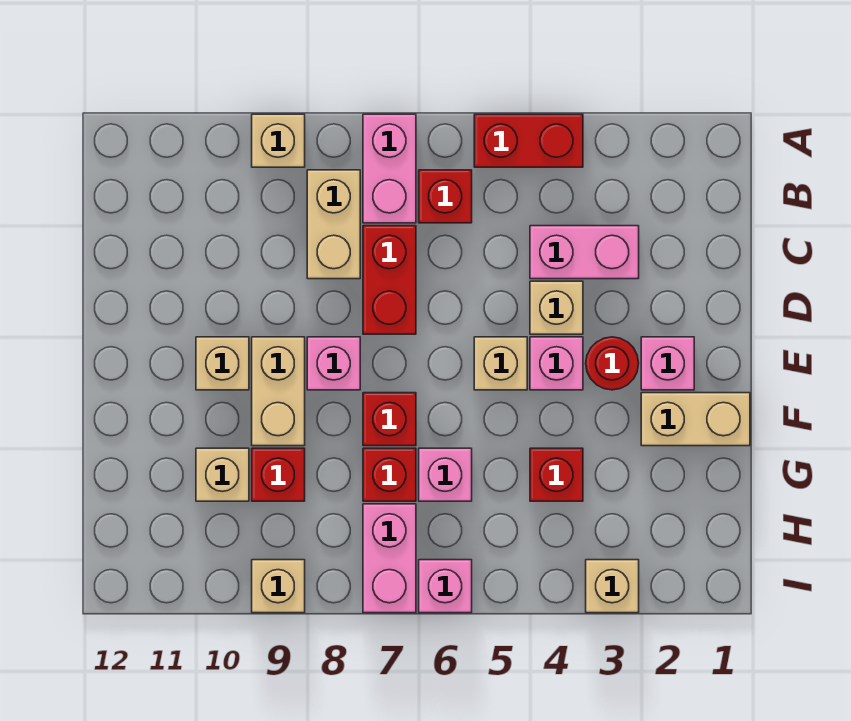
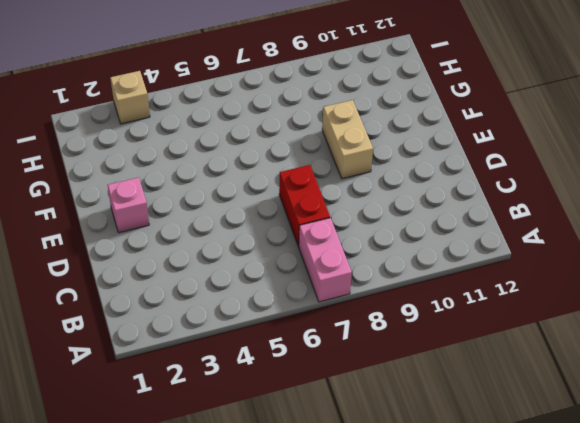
none -> red brick A4:A5 level 1
none -> tan brick A9 level 1
none -> red brick B6 level 1

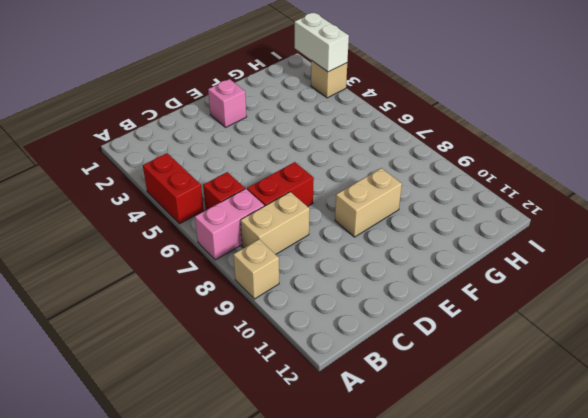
white brick I2:I3 level 2 -> none
none -> pink brick C3:C4 level 1
none -> tan brick D4 level 1
none -> red round brick E3 level 1

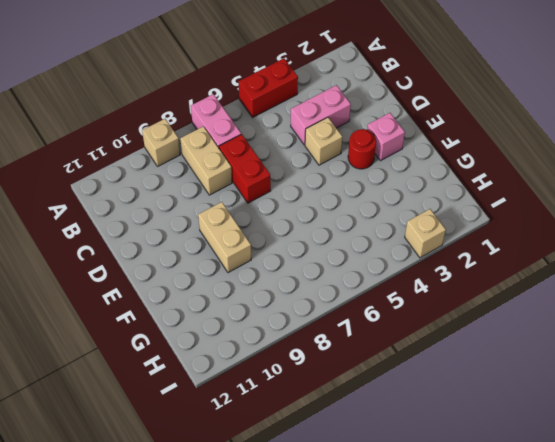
none -> red brick B6 level 1
none -> pink brick E4 level 1
none -> tan brick E5 level 1

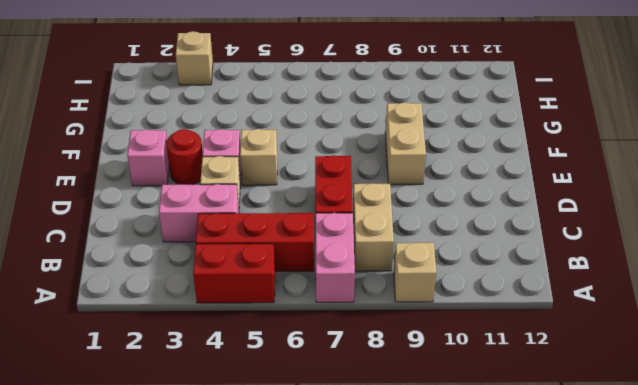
red brick B4:B6 level 1 -> red brick B6 level 1
none -> pink brick E8 level 1
none -> tan brick E10 level 1
none -> tan brick F1:F2 level 1

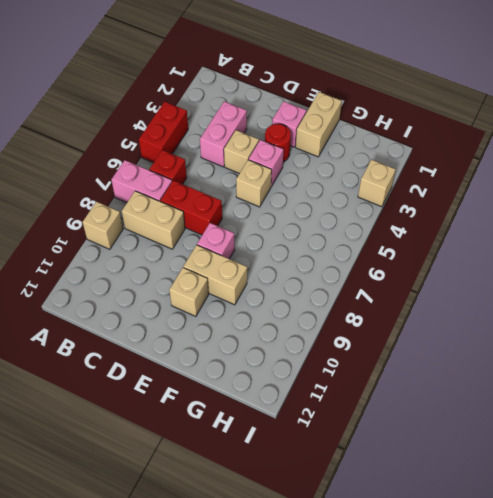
none -> red brick F7 level 1
none -> red brick G4 level 1
none -> pink brick G6 level 1

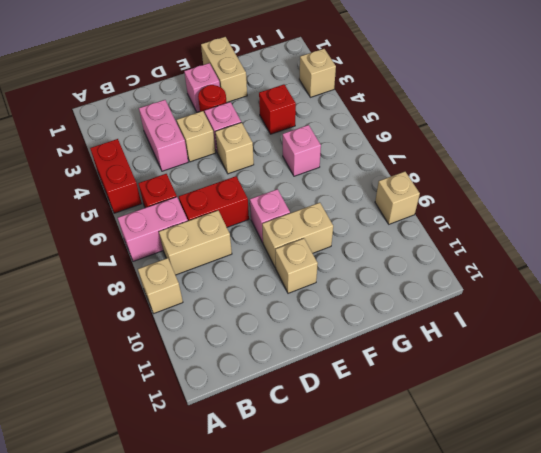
none -> red brick F7 level 1
none -> red brick G7 level 1
none -> red brick G9 level 1

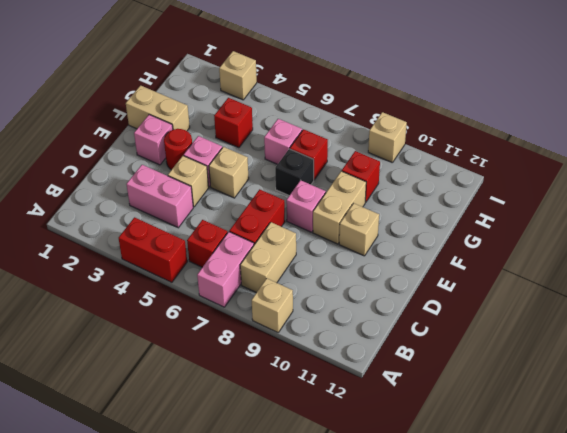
black brick F7 level 1 -> red brick F7 level 1
none -> tan brick G10 level 1
none -> pink brick H7:I7 level 1
none -> pink brick I6 level 1

